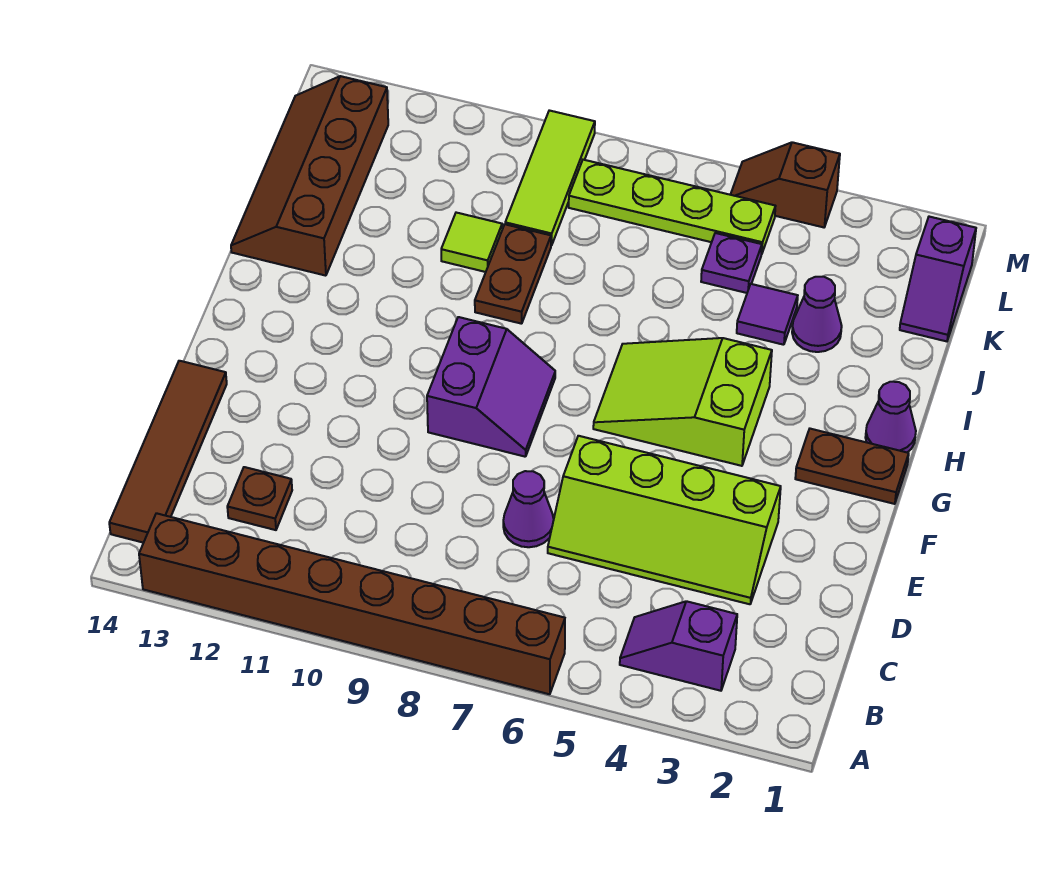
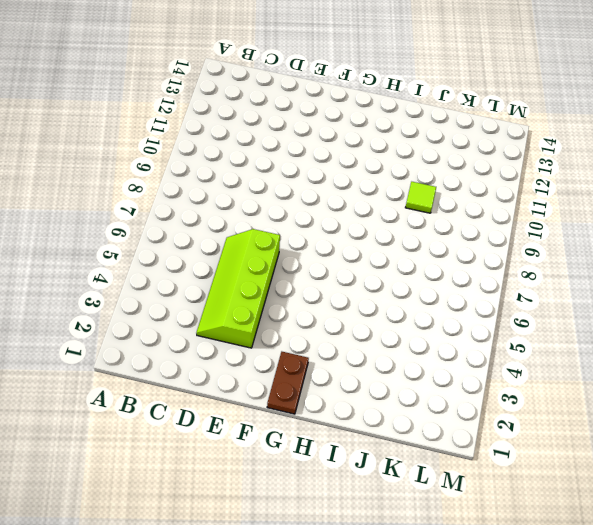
none -> brown brick A6:A13 level 1
none -> purple slope B3:B4 level 1 top 3
none -> brown tile B14:E14 level 1

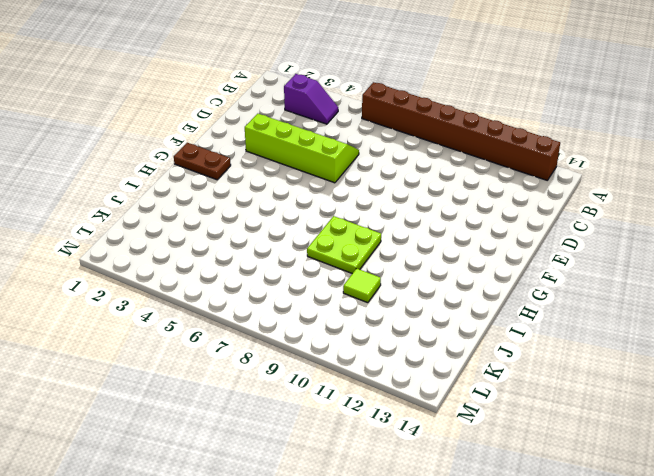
lime plate H8:I9 level 1 -> brown plate I9:J9 level 1
none -> brown tile B14:E14 level 1
none -> brown plate C12 level 1
none -> purple cone D7 level 1

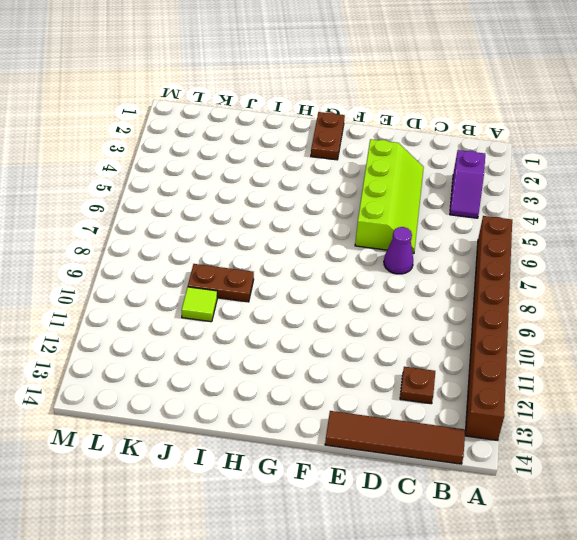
none -> purple slope F8:G9 level 1 top 9
none -> lime slope G4:H6 level 1 top 4
none -> purple cone H1 level 1

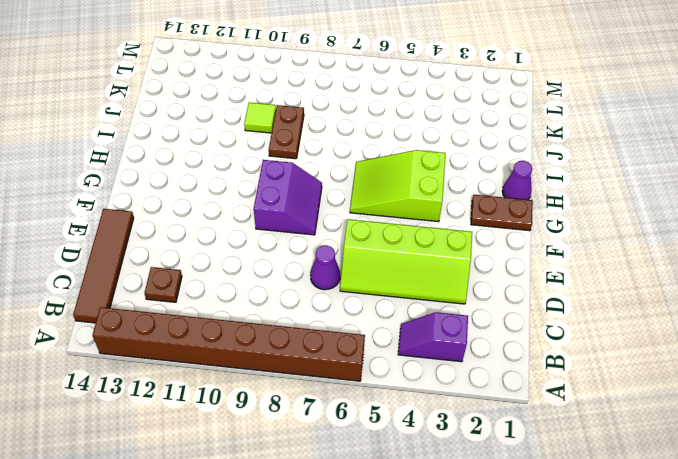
none -> brown slope I13:L14 level 1 top 13
none -> purple cone J3 level 1
none -> purple tile J4 level 1

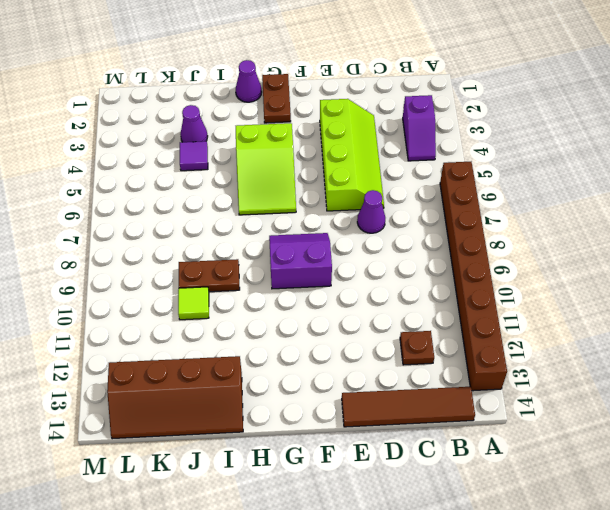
none -> purple slope K1:L1 level 1 top L
none -> purple plate K5 level 1
none -> lime tile K9:M9 level 1

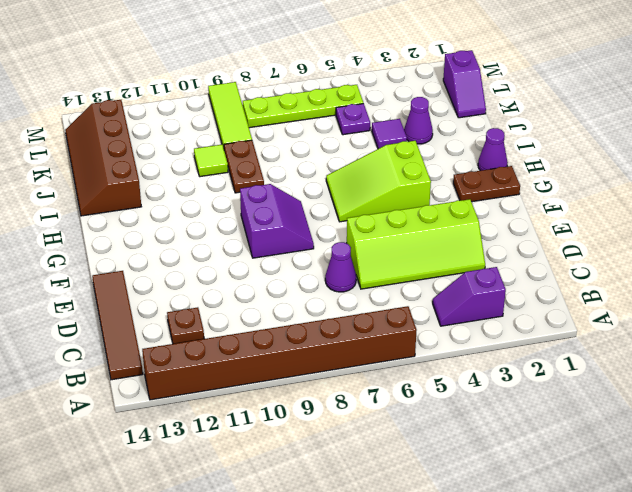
none -> brown slope M4:M5 level 1 top 4

